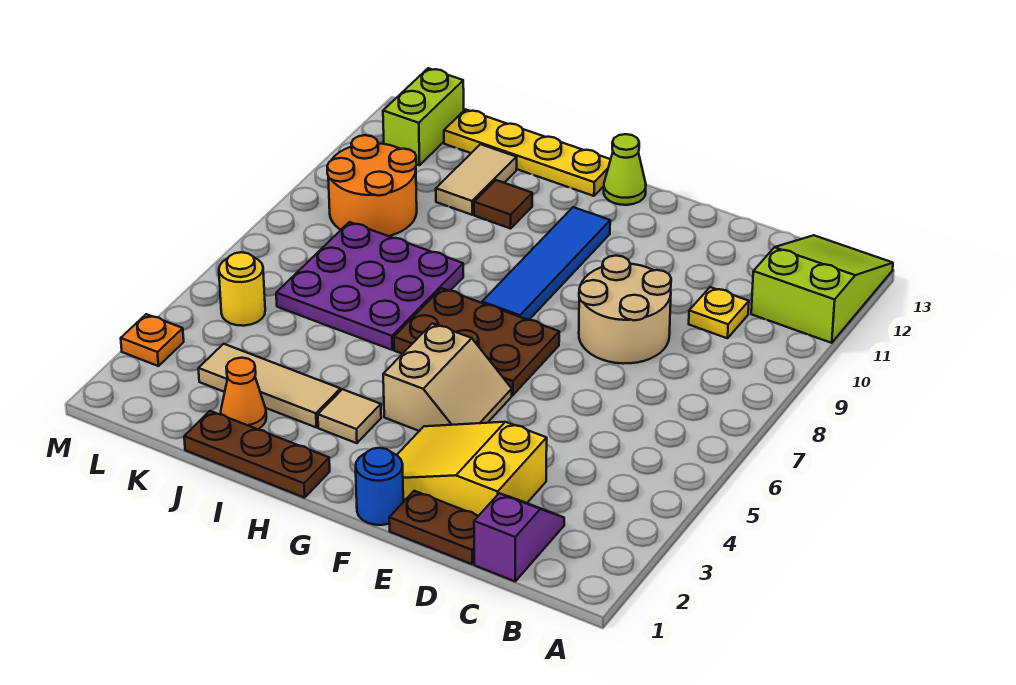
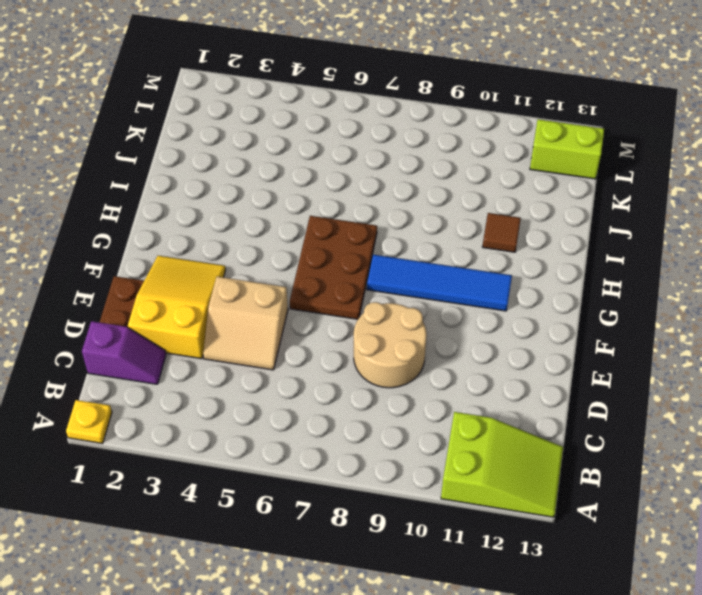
yellow plate A1 level 1 -> yellow plate C10 level 1
tan slope D4:E5 level 1 top E -> tan slope F4:G5 level 1 top G
none -> blue round brick F1 level 1
none -> lime cone G13 level 1
none -> brown plate H1:J1 level 1

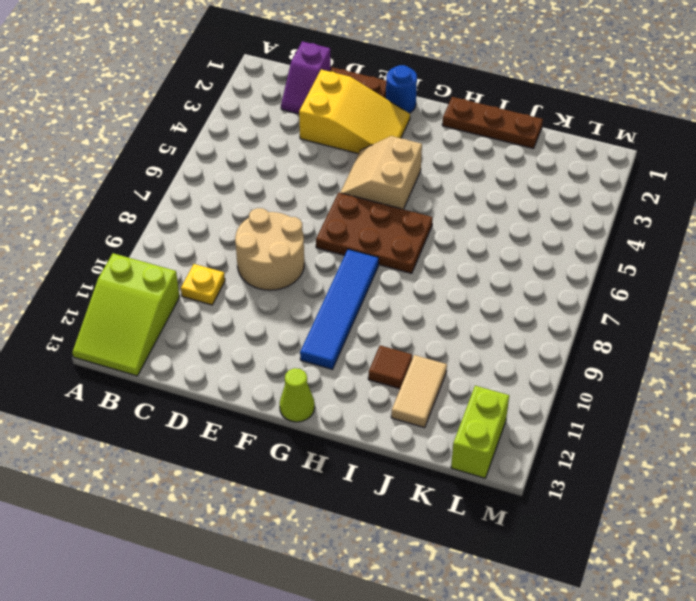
none -> tan tile H3 level 1
none -> yellow plate H13:K13 level 1
none -> tan tile I3:K3 level 1

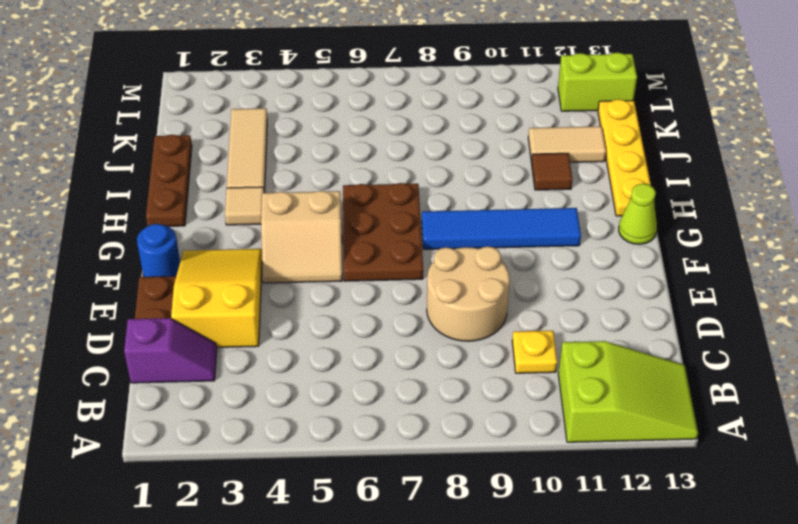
none -> purple plate I6:K8 level 1
none -> orange cone J2 level 1
none -> orange round brick K9:L10 level 1

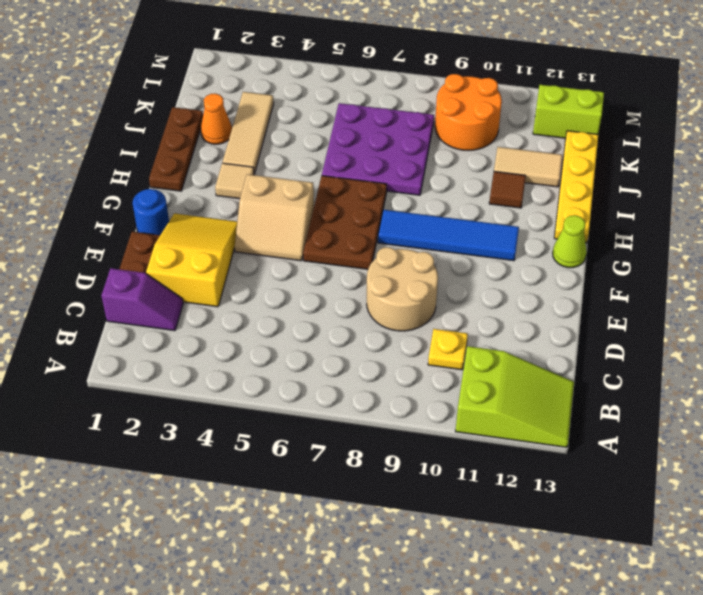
none -> yellow round brick L5 level 1
none -> orange plate M3 level 1

